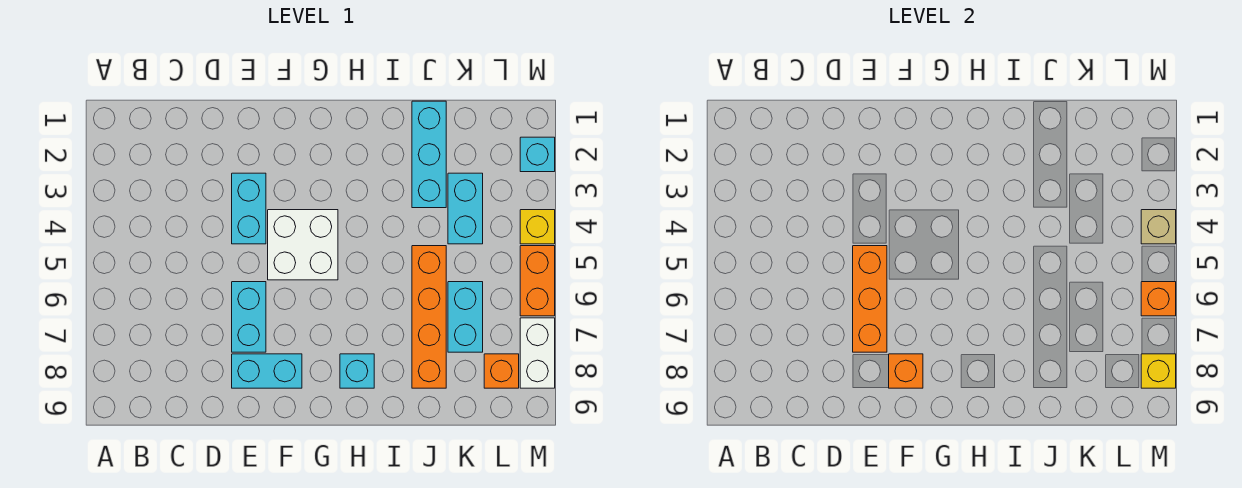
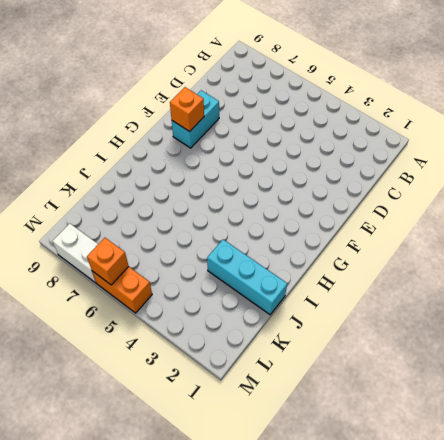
none -> cyan brick E3:E4 level 1
none -> cyan brick E6:E7 level 1
none -> white brick F4:G5 level 1

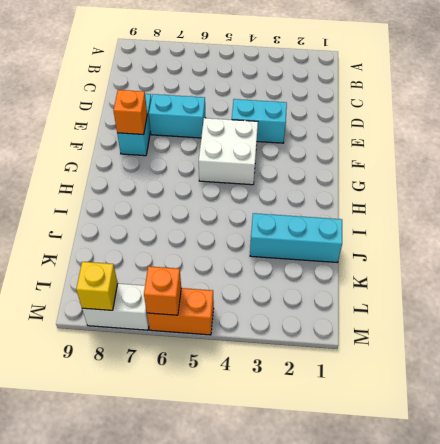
none -> cyan brick H8 level 1
none -> orange brick J5:J8 level 1
none -> cyan brick K3:K4 level 1

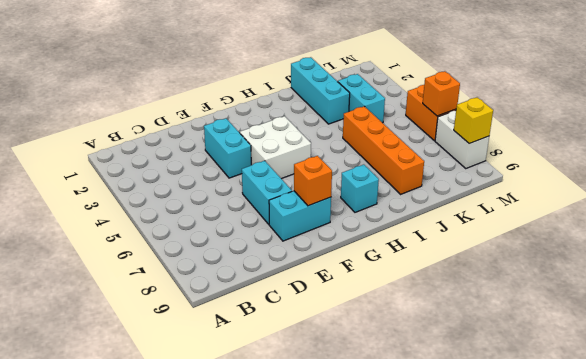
none -> cyan brick K6:K7 level 1
none -> orange brick L8 level 1
none -> cyan brick M2 level 1

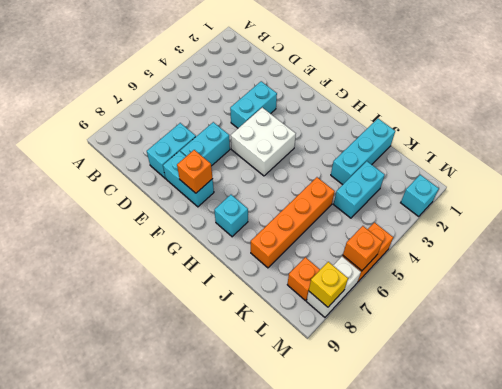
cyan brick D7:D8 level 1 -> cyan brick K6:K7 level 1
none -> yellow brick M4 level 1
none -> orange brick E5:E7 level 2
none -> tan brick M4 level 2

